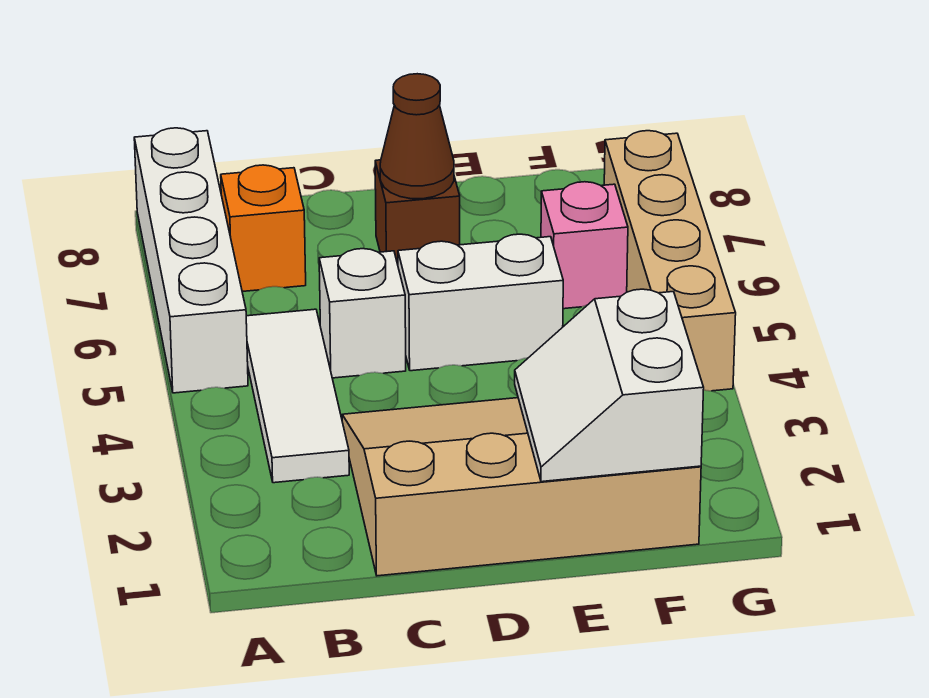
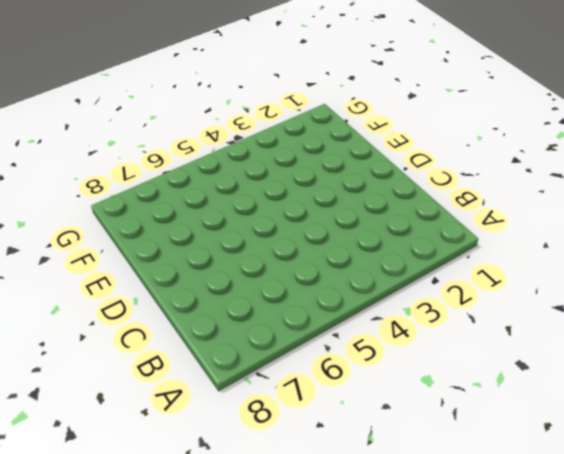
none -> white brick A5:A8 level 1
none -> white tile B3:B5 level 1

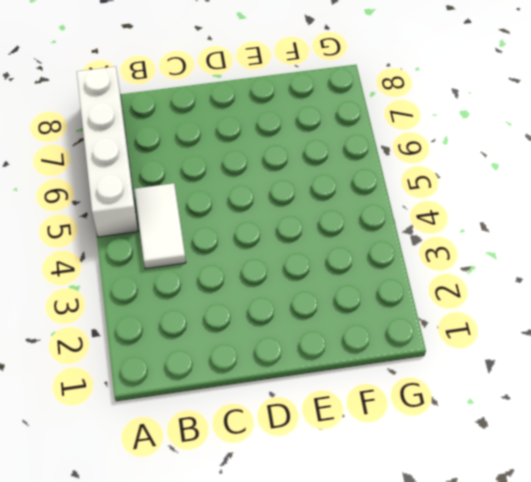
white tile B4:B5 level 1 -> white tile B3:B5 level 1
none -> orange brick B7 level 1
none -> tan slope C1:F3 level 1 top 1

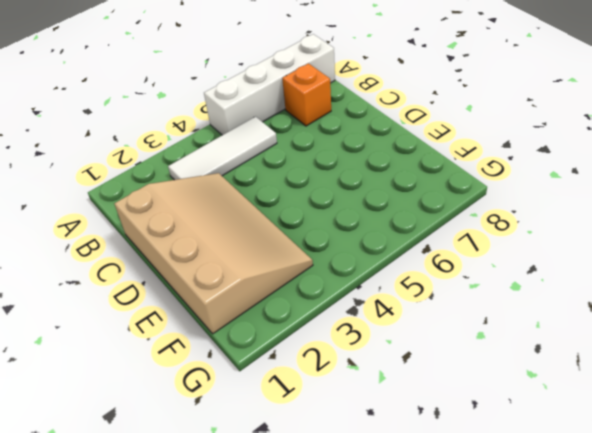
none -> white brick C5 level 1
none -> white brick D5:E5 level 1

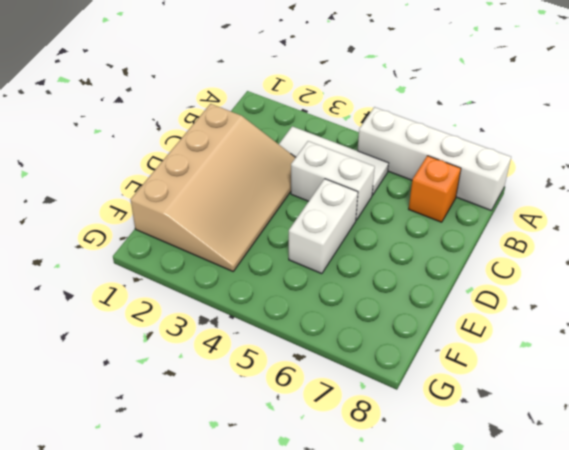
white brick C4:C5 level 1 -> white brick C5 level 1
none -> brown brick D7 level 1
none -> pink brick F6 level 1

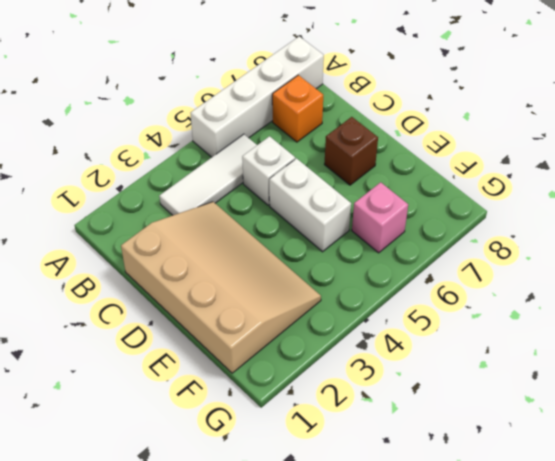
none -> tan brick G4:G7 level 1
none -> brown cone D7 level 2

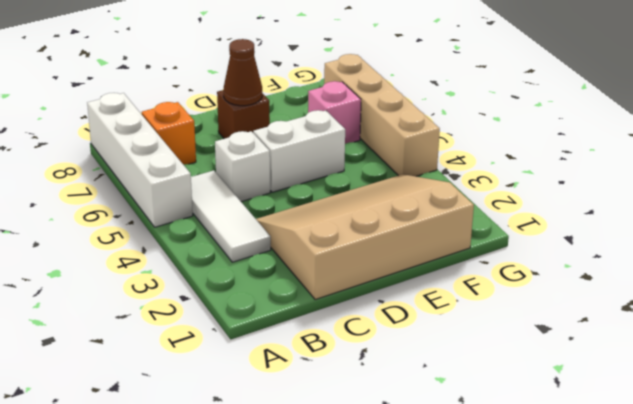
none -> white slope E1:F2 level 2 top F

